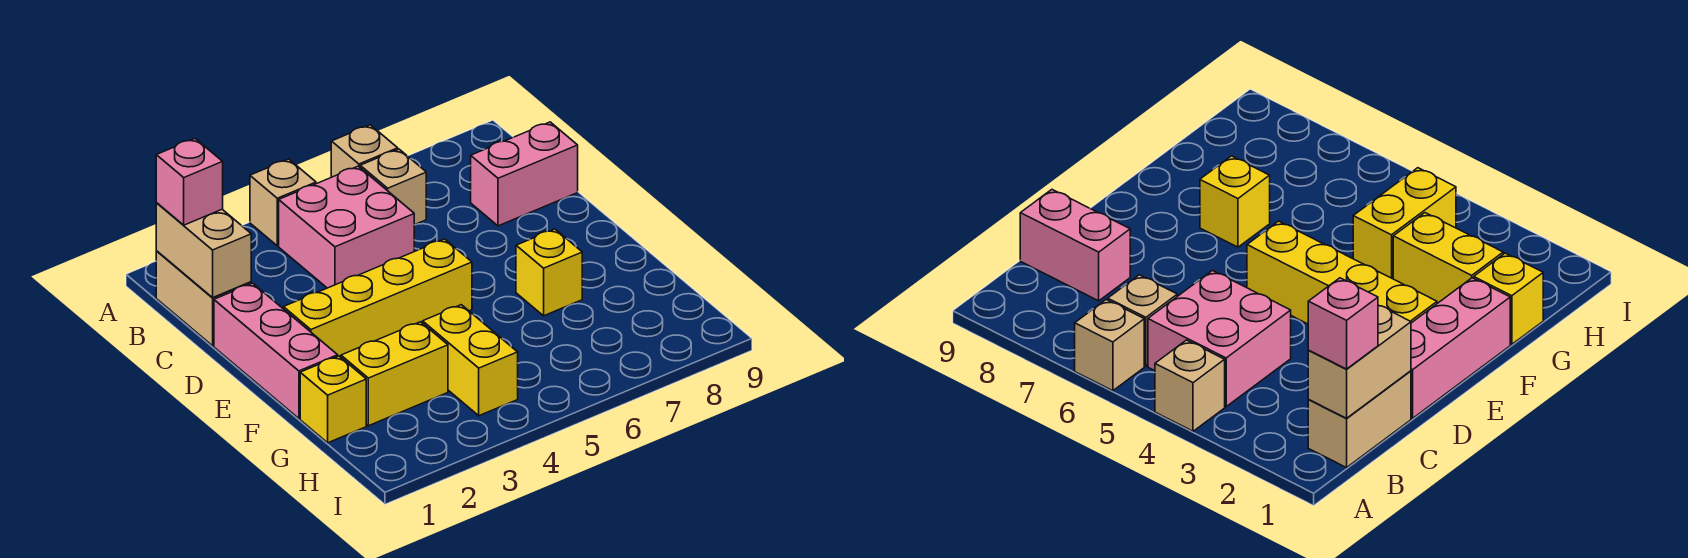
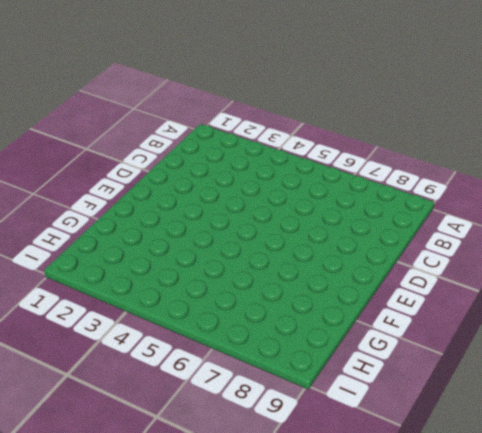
none -> tan brick A4 level 1
none -> tan brick A6 level 1
none -> tan brick B1:C1 level 1

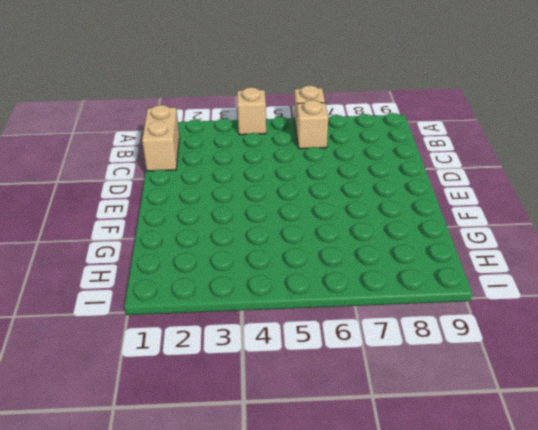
none -> pink brick B4:C5 level 1
none -> pink brick C8:C9 level 1
none -> pink brick D1:F1 level 1

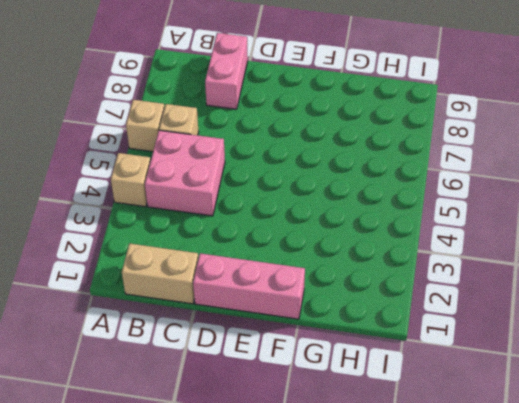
none -> yellow brick E2:E5 level 1
none -> yellow brick F7 level 1
none -> yellow brick G1 level 1

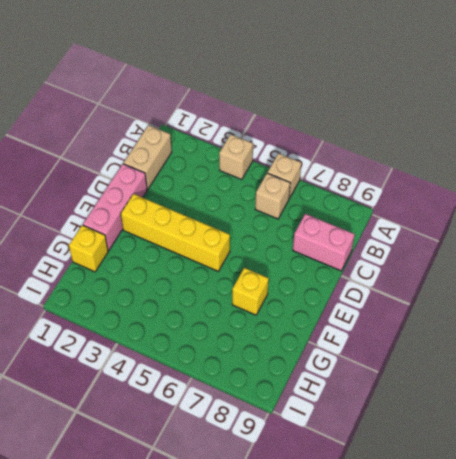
none -> pink brick B4:C5 level 1
none -> yellow brick G2:G3 level 1
none -> yellow brick G4:H4 level 1

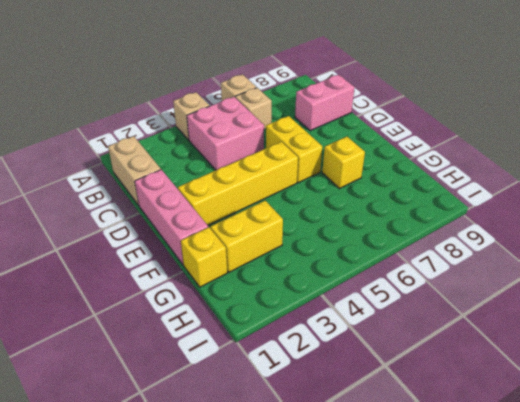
yellow brick D6:E6 level 1 -> yellow brick G4:H4 level 1
none -> tan brick B1:C1 level 2
none -> pink brick B1 level 3

